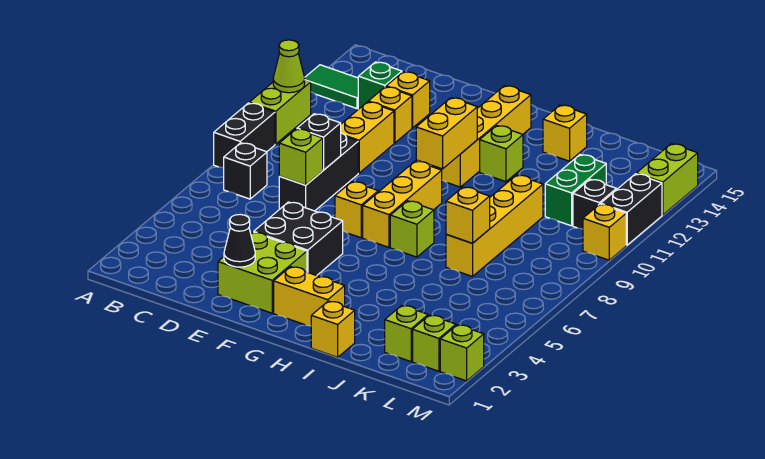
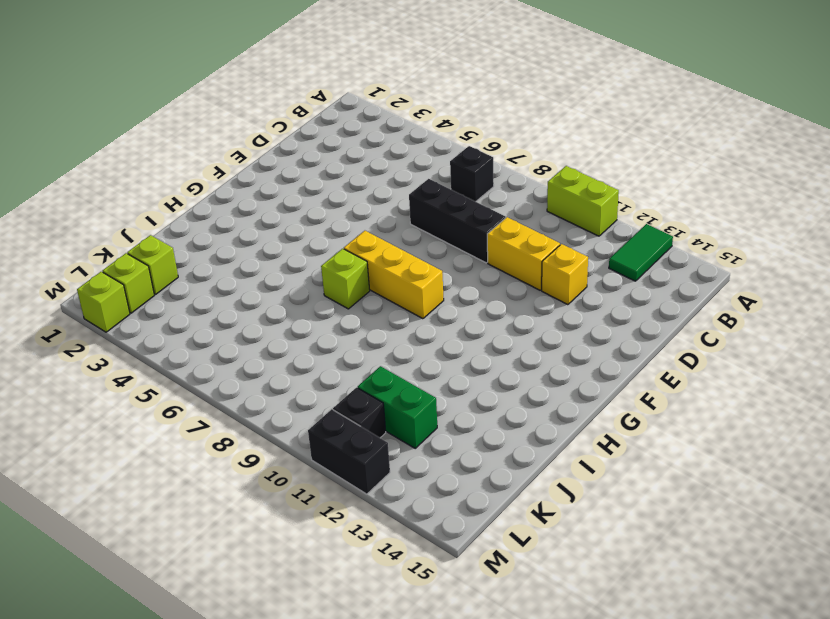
none -> black brick A8:A9 level 1
none -> green brick C13 level 1
none -> yellow brick D13 level 1
none -> lime brick E2:F3 level 1

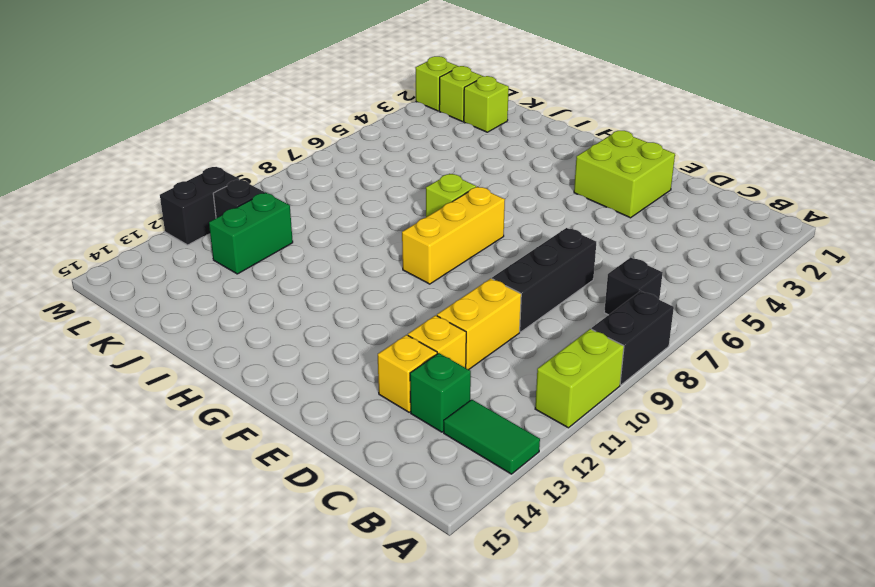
none -> black brick E4:F5 level 1
none -> yellow brick F7 level 1
none -> yellow brick G2:H2 level 1
none -> yellow brick G11:G14 level 1

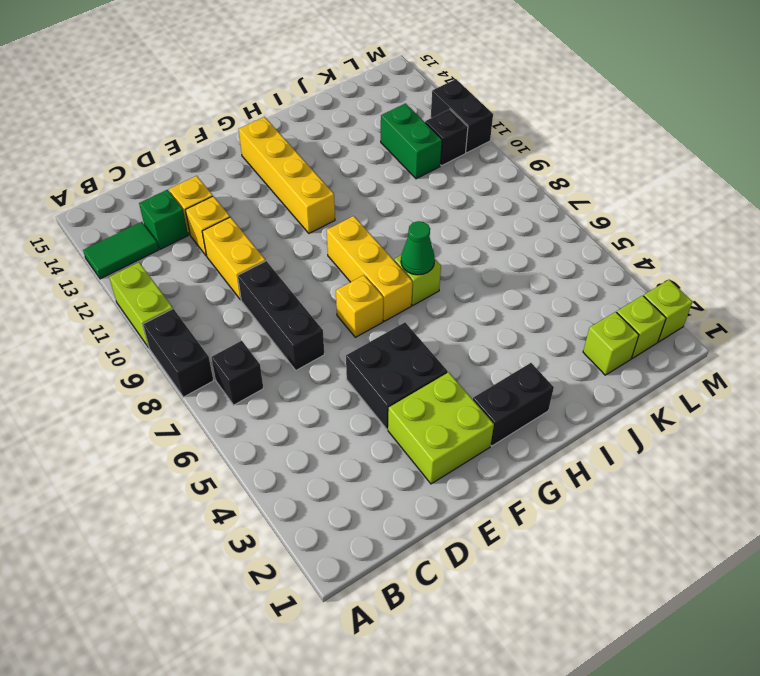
black brick G2:H2 level 1 -> yellow brick G2:H2 level 1
green cone H7 level 2 -> none
none -> lime brick H12 level 1
none -> yellow brick I1 level 1
none -> yellow brick I14 level 1
none -> yellow brick J7:J10 level 1

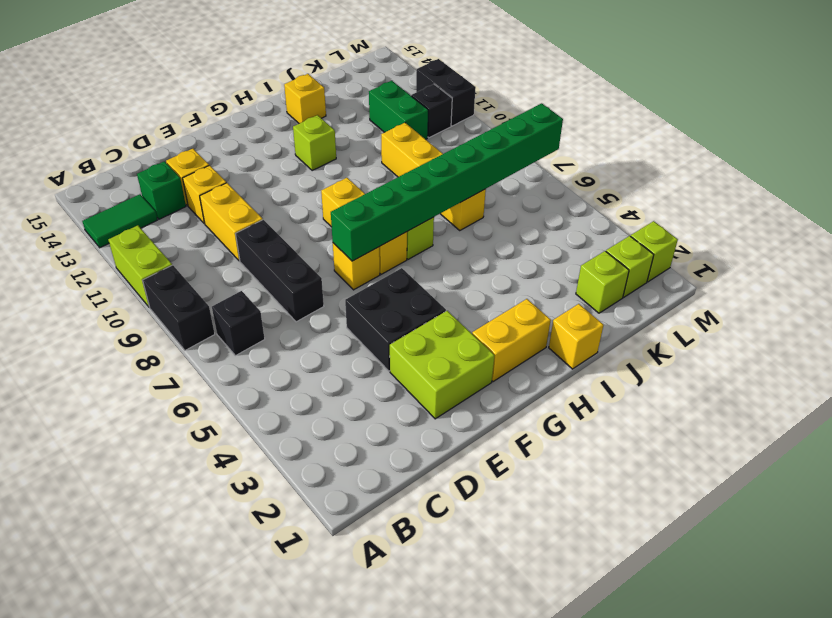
green brick F7:M7 level 2 -> yellow brick J7 level 2
none -> yellow brick G11:G14 level 1
none -> yellow brick M10 level 1
none -> lime brick M13:M14 level 1
none -> lime cone A11 level 2

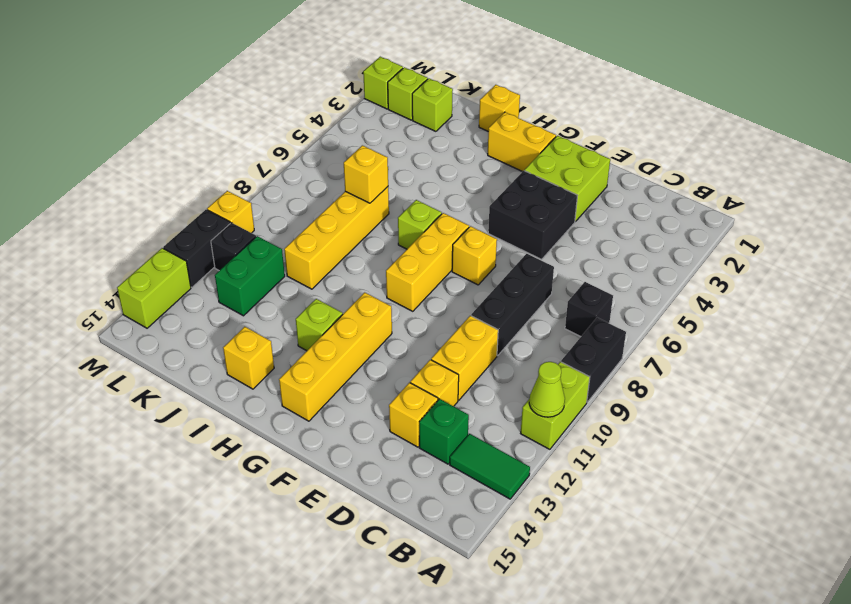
none -> lime brick D7 level 2
none -> black brick D8 level 2
none -> black cone E2 level 2
none -> yellow brick G10:G11 level 2

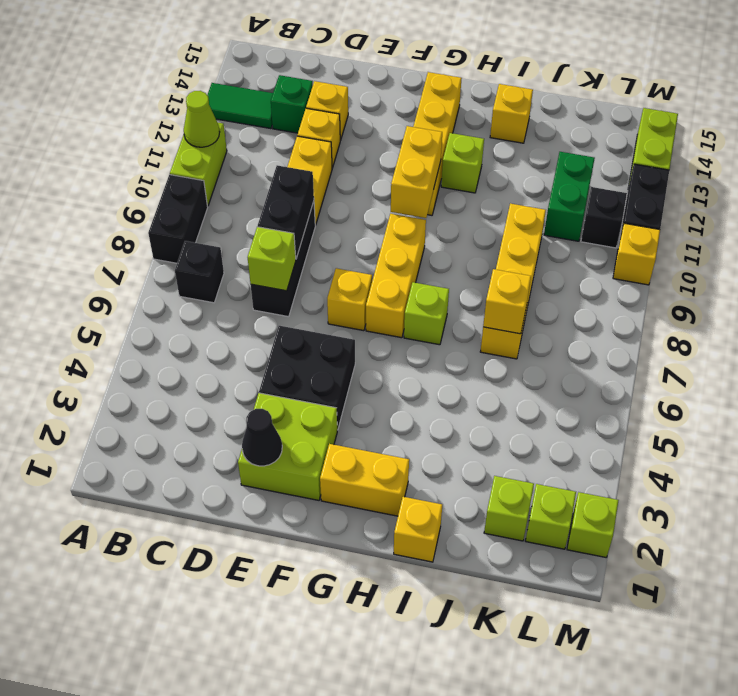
black brick D8:D9 level 2 -> black brick D8 level 2

